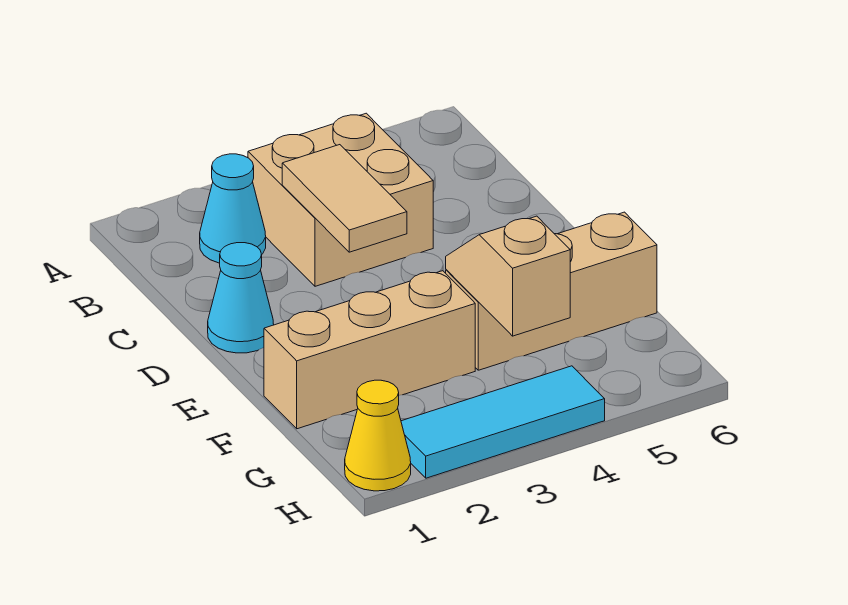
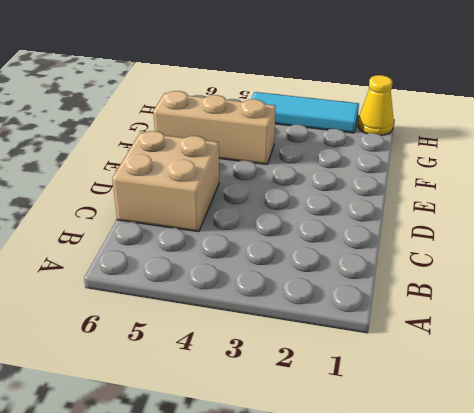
tan brick C5:D6 level 1 -> tan brick B3:C4 level 1
none -> cyan cone B2 level 1
none -> cyan cone D1 level 1

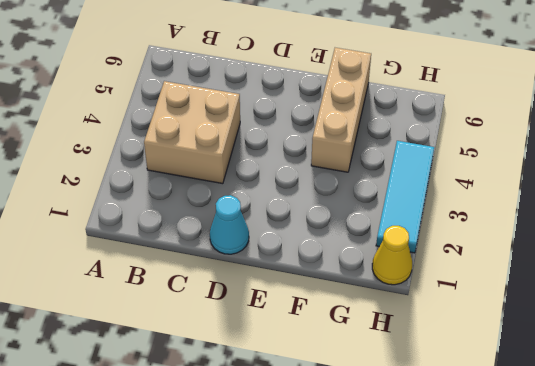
none -> cyan cone B2 level 1
none -> tan brick F1:F3 level 1

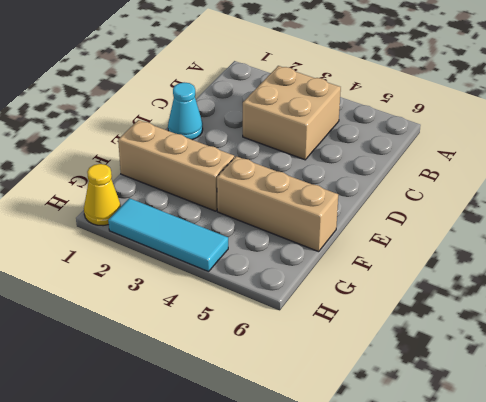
none -> cyan cone B2 level 1
none -> tan tile C3:D3 level 2

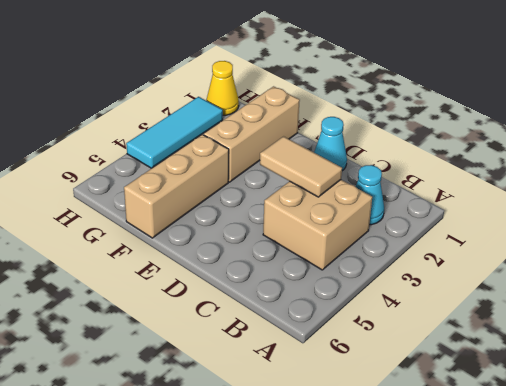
none -> tan slope F4:G4 level 2 top G

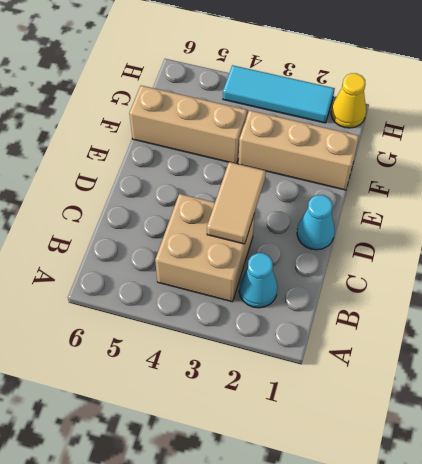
none -> tan slope F4:G4 level 2 top G

